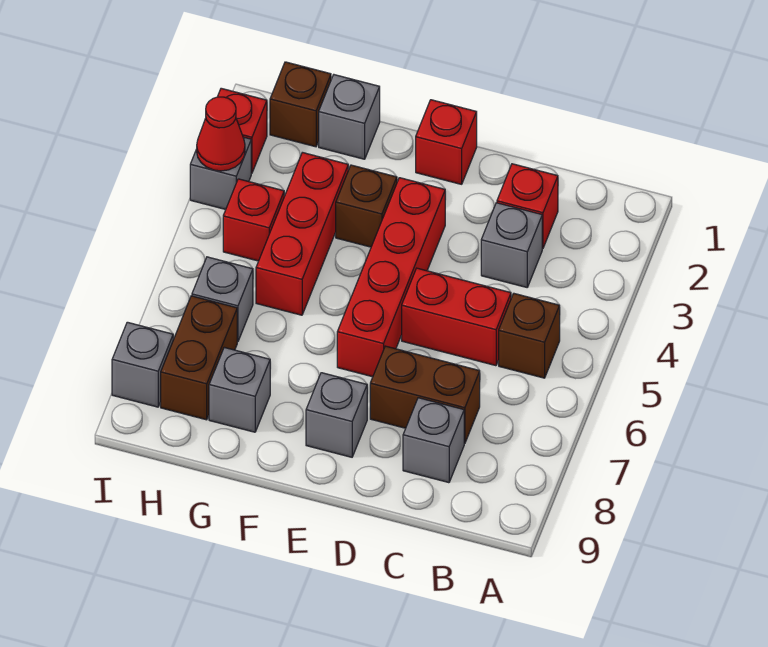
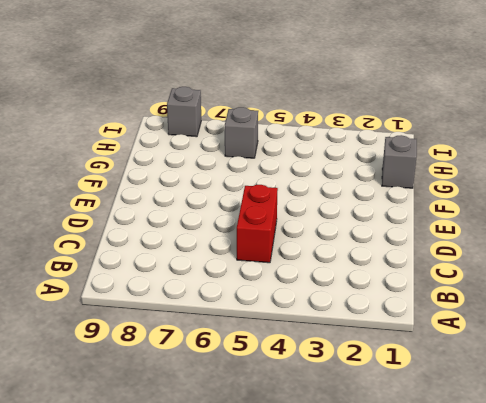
none -> brown brick B5 level 1
none -> red brick C2 level 1
none -> grey brick C3 level 1

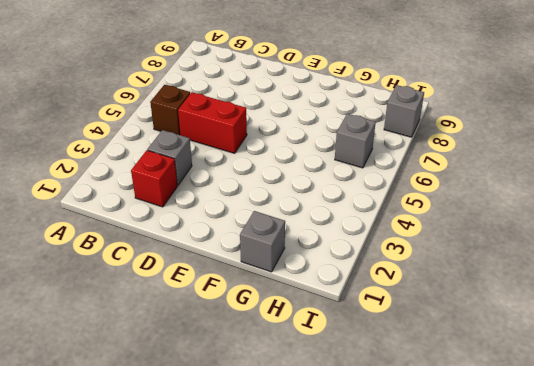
none -> brown brick C7:D7 level 1
none -> grey brick C8 level 1
none -> red brick E1 level 1

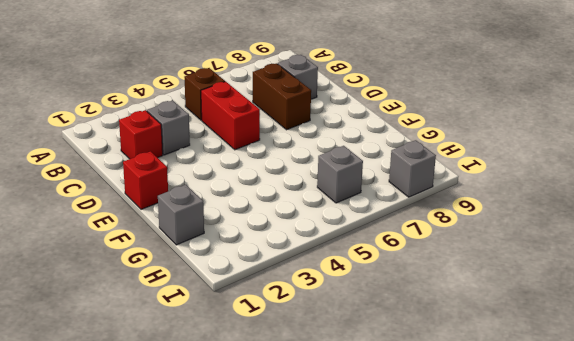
none -> red brick E3:E6 level 1
none -> grey brick E8 level 1
none -> brown brick F3 level 1

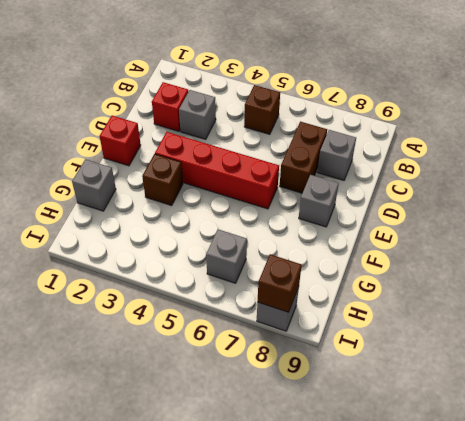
brown brick I8 level 2 -> brown brick H1 level 1
none -> red brick C5:D5 level 1
none -> red brick G3:G5 level 1
none -> grey brick G8 level 1

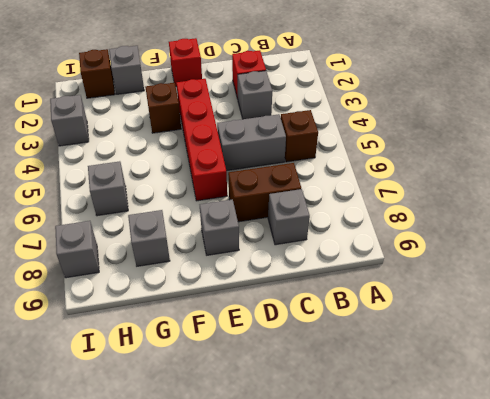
grey brick C5:D5 level 1 -> red brick C5:D5 level 1
none -> red brick G3:G5 level 1
none -> red brick H4 level 1
none -> brown brick H7:H8 level 1

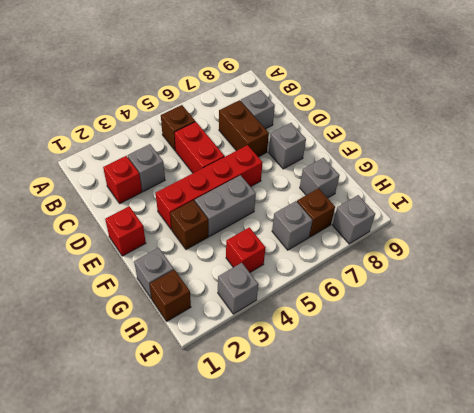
grey brick F4:F5 level 1 -> none
brown brick H7 level 1 -> brown brick H7:H8 level 1
none -> red brick G3:G5 level 1
none -> red brick I2 level 1
none -> red cone I3 level 2

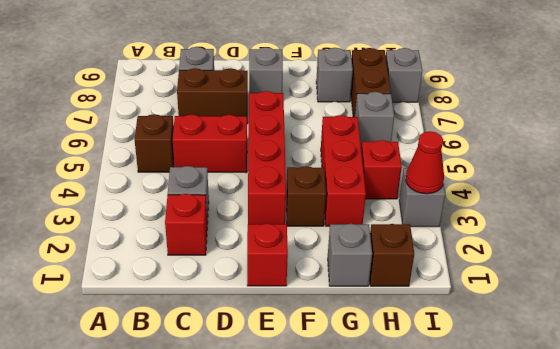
none -> red brick I2 level 1

